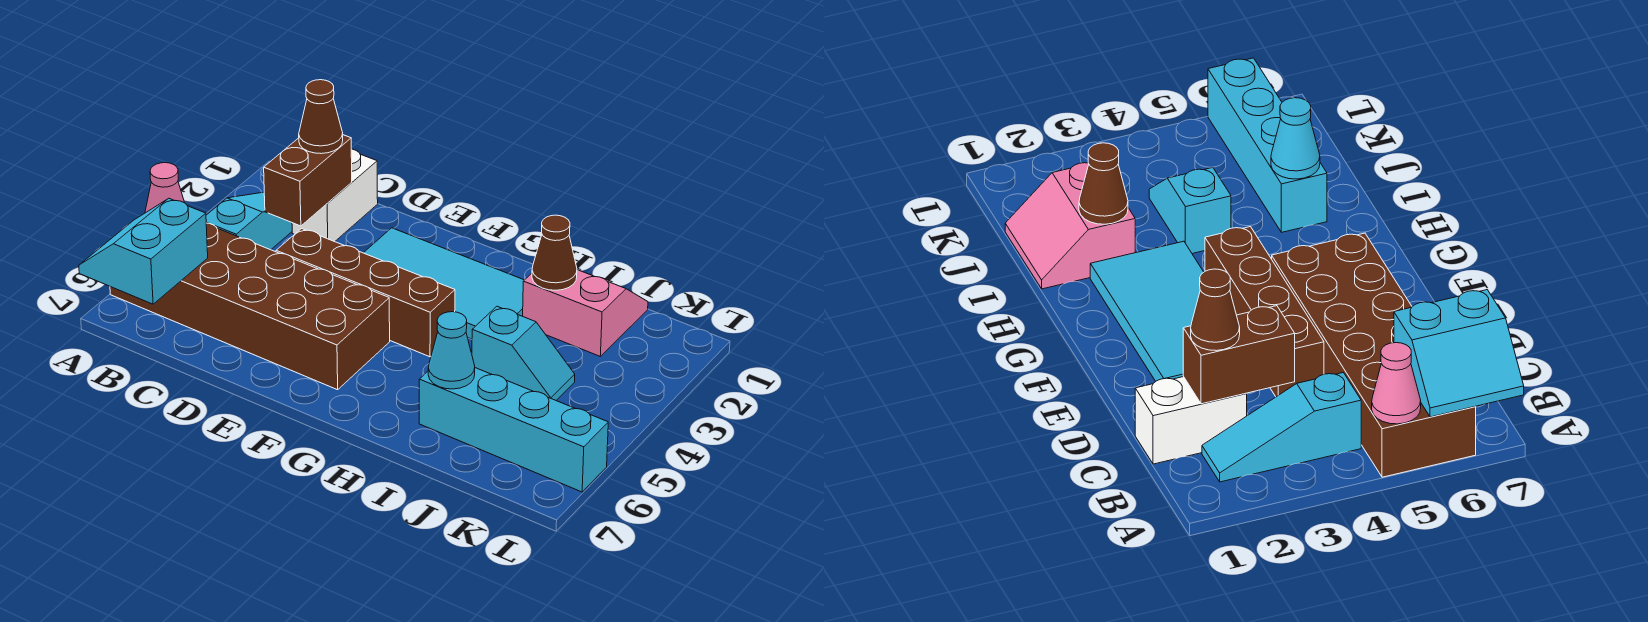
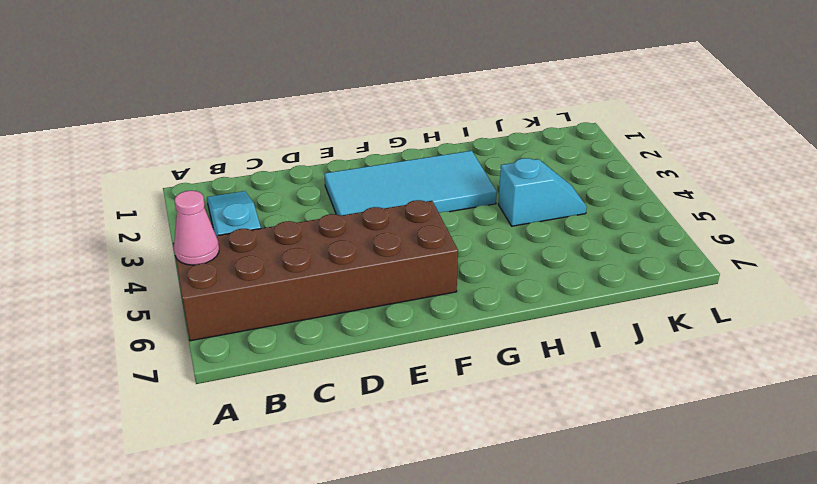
none -> white brick C1:C2 level 1
none -> brown brick D4:G4 level 1
none -> pink slope I1:J2 level 1 top 2

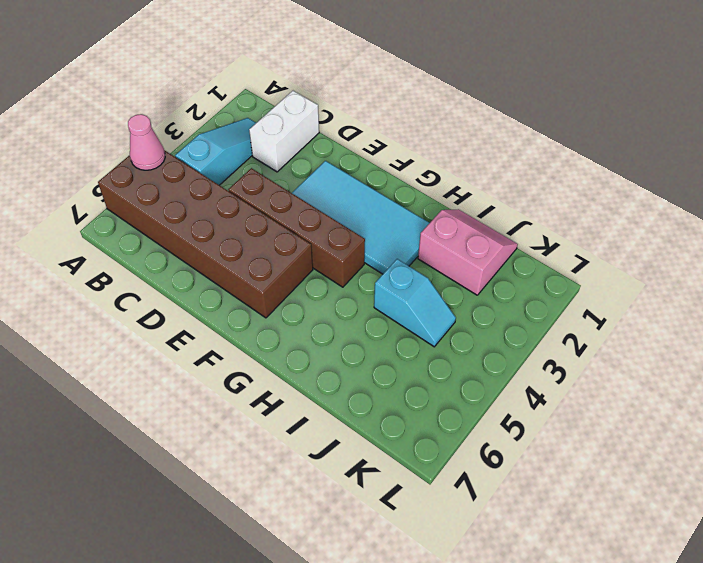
none -> cyan brick I6:L6 level 1
none -> cyan slope A6:B7 level 2 top B
none -> brown brick C2:C3 level 2

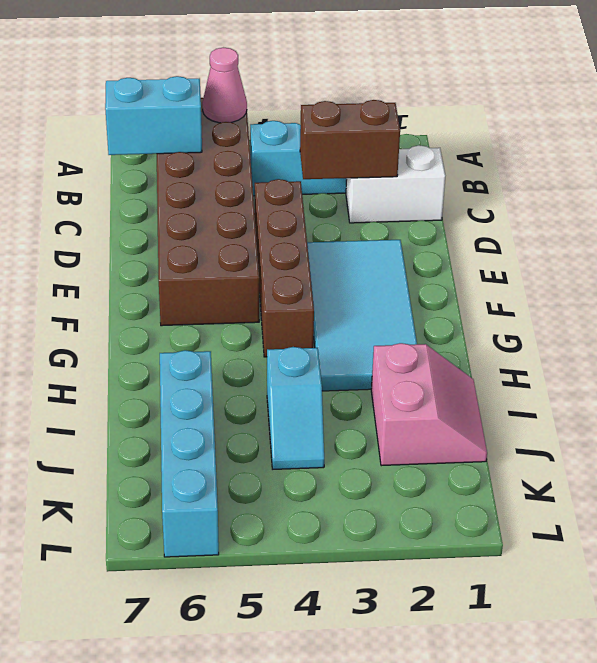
none -> brown cone I2 level 2
none -> cyan cone I6 level 2
none -> brown cone C2 level 3

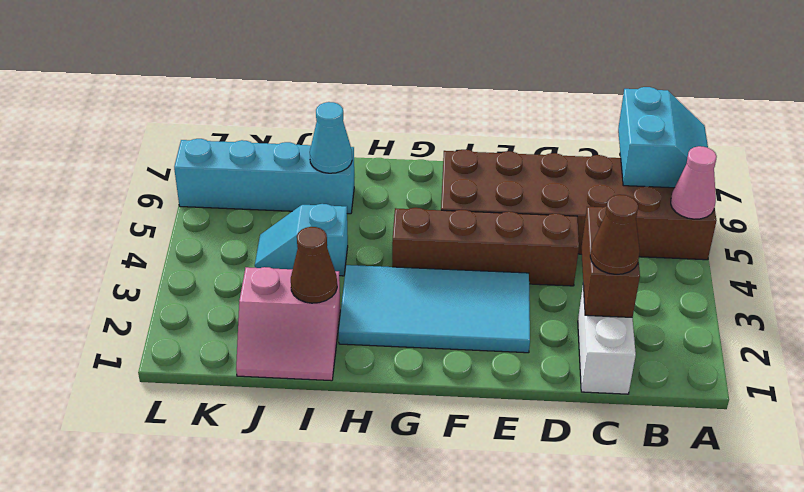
none -> cyan slope B2:B4 level 1 top 4

